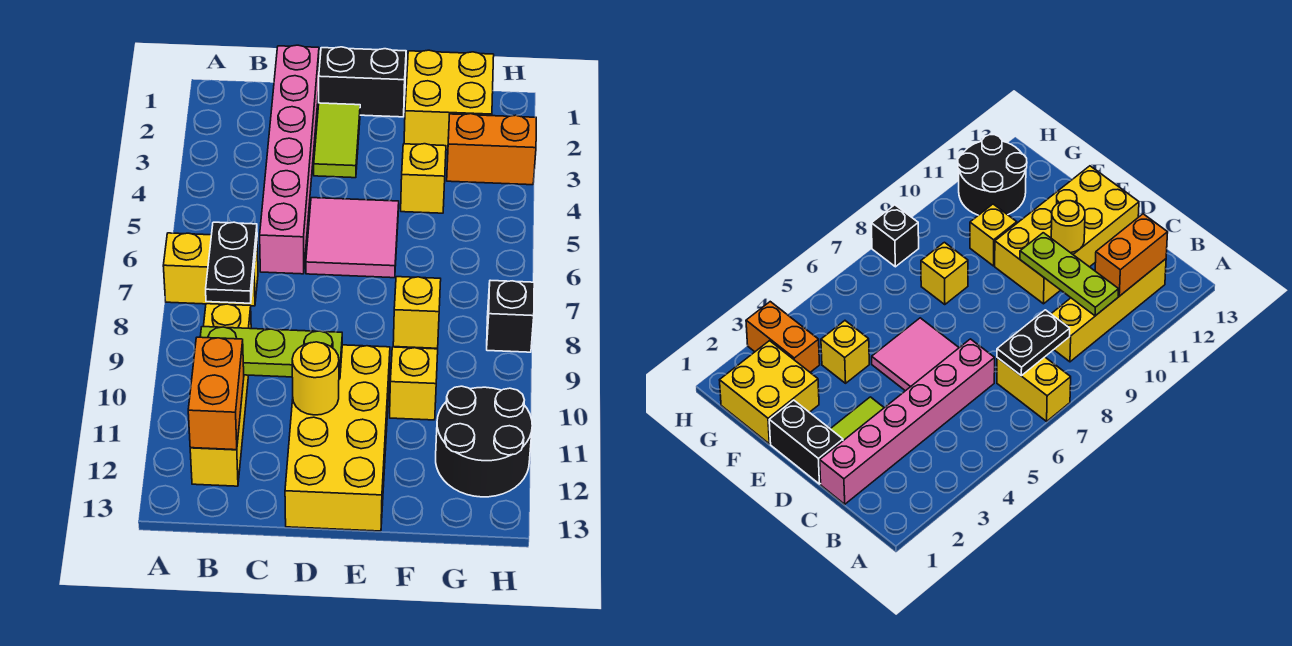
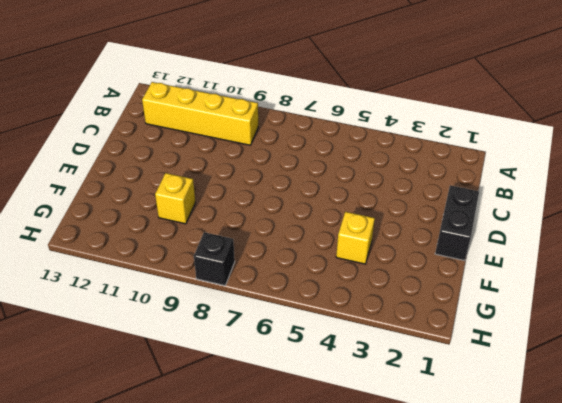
none -> yellow brick A7:B7 level 1
none -> pink brick C1:C6 level 1
none -> lime tile D2:D3 level 1

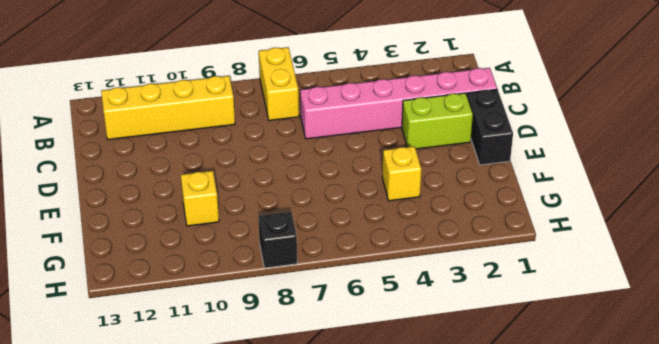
lime brick D2:D3 level 1 -> lime tile D2:D3 level 1
none -> pink tile D5:E6 level 1
none -> yellow brick D10:E13 level 1
none -> yellow brick F1:G2 level 1

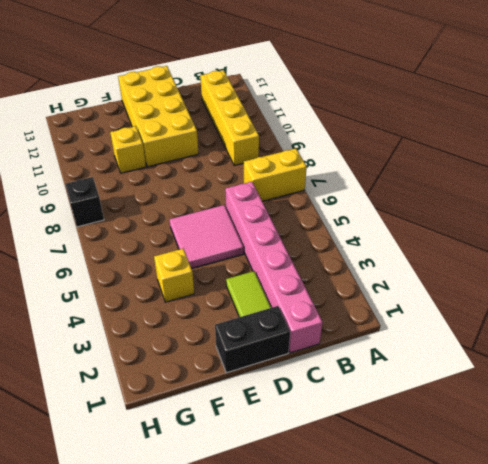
none -> yellow brick F1:G2 level 1
none -> yellow brick F8 level 1
none -> orange brick G3:H3 level 1

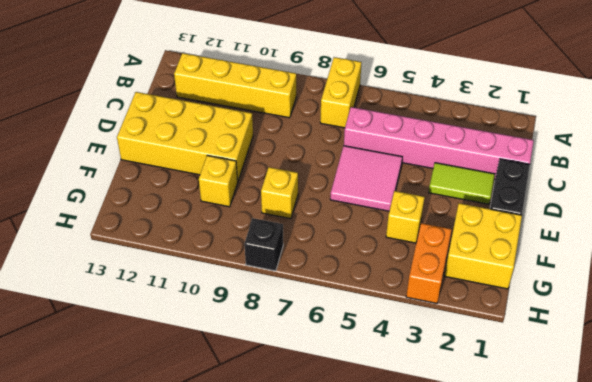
none -> black round brick G11:H12 level 1
none -> black plate B7:B8 level 2
none -> lime plate B10:D10 level 2

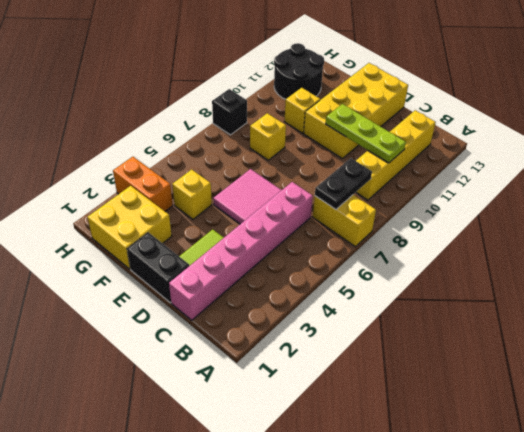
none -> orange brick B11:B12 level 2
none -> yellow round brick D11 level 2

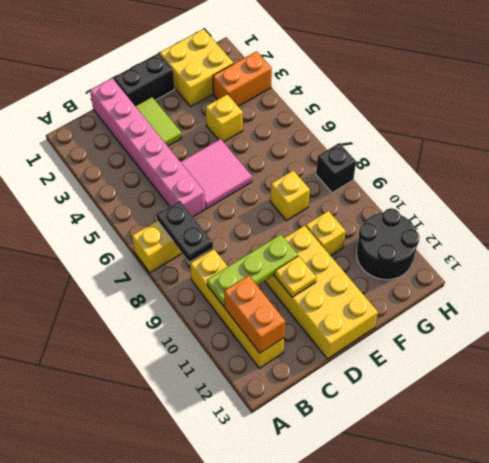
yellow plate D11 level 2 -> yellow round brick D11 level 2

